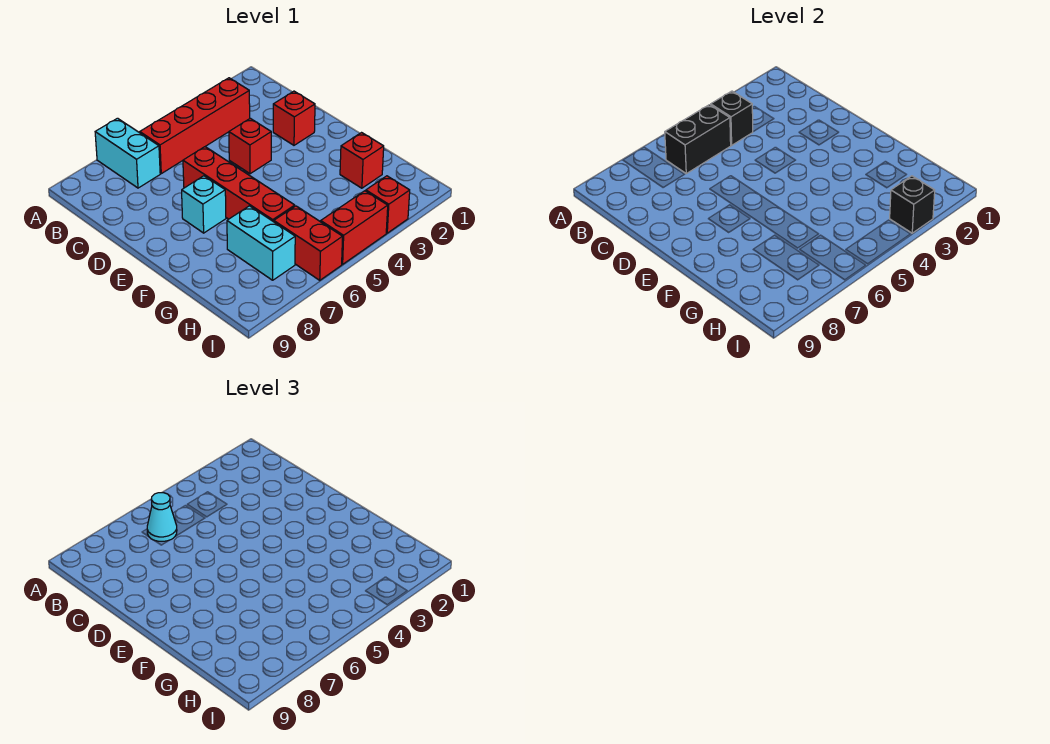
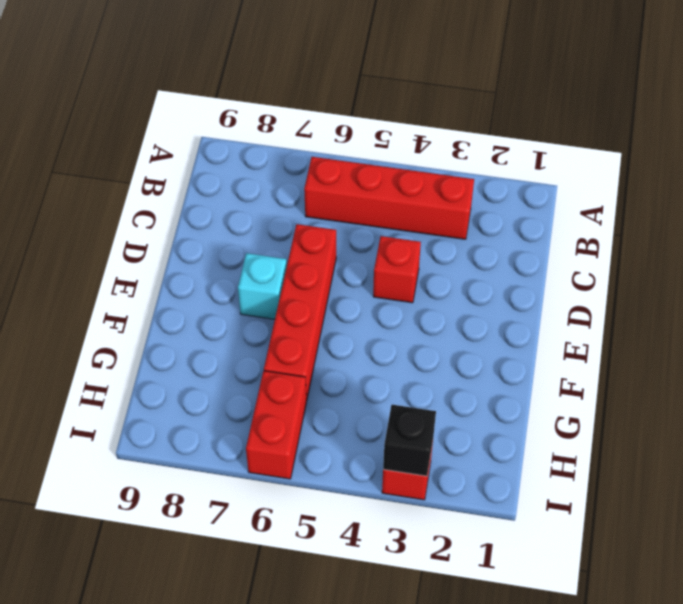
none -> cyan brick A7:B7 level 1
none -> red brick D2 level 1
none -> red brick G2 level 1

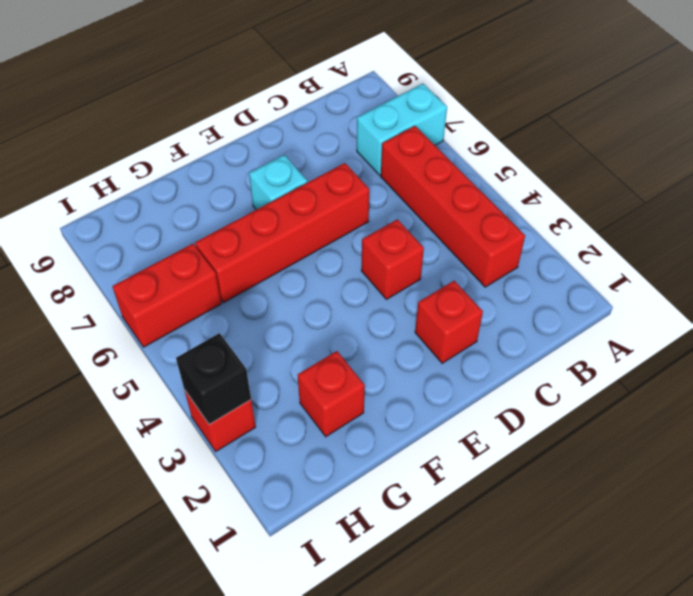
none -> cyan brick G7:H7 level 1
none -> red brick I4:I5 level 1
none -> black brick B4 level 2

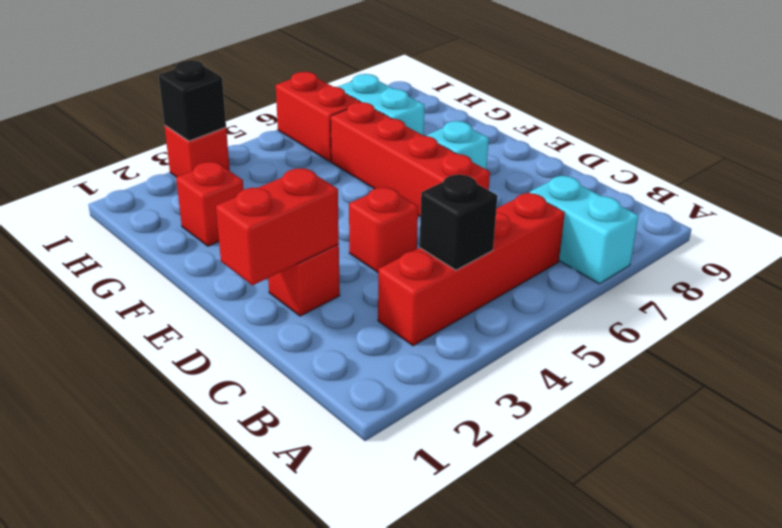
red brick D1:D2 level 2 -> red brick I4:I5 level 1
none -> black brick B5:B6 level 2
none -> cyan cone B6 level 3

